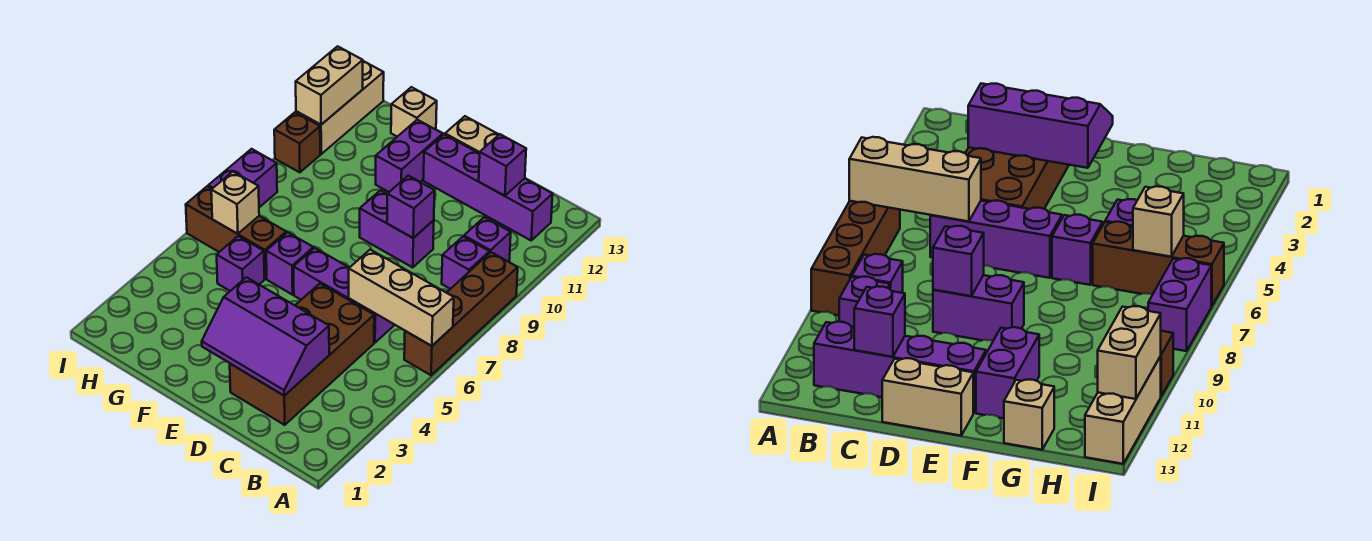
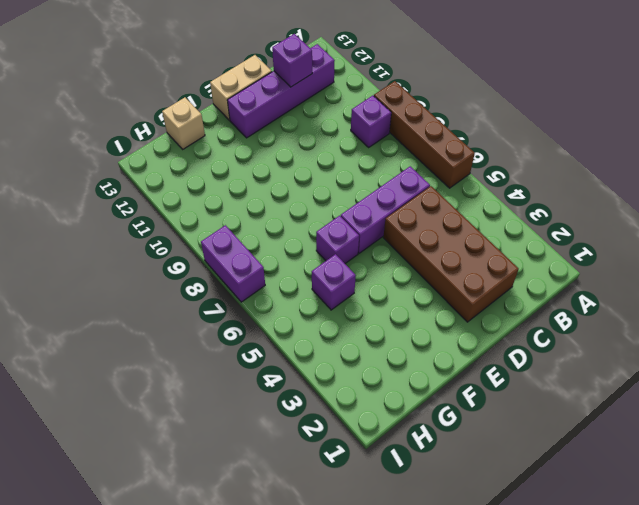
none -> purple brick B10 level 1
none -> purple brick D9:E9 level 1
none -> purple brick F11:F12 level 1

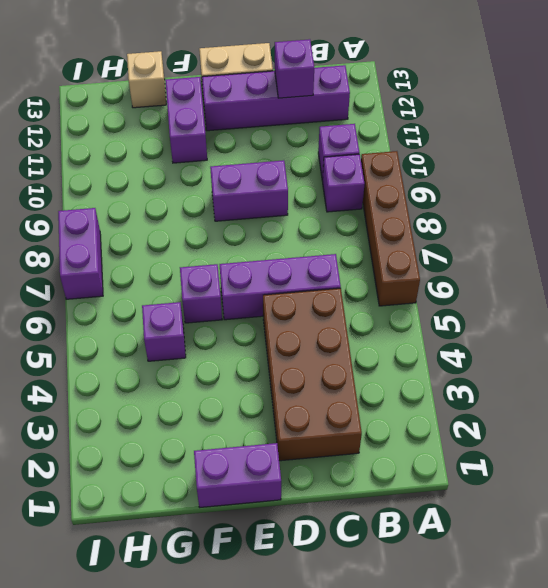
purple brick E1:F1 level 1 -> none
none -> brown brick G6:I6 level 1
none -> brown brick I10 level 1
none -> tan brick I11:I13 level 1

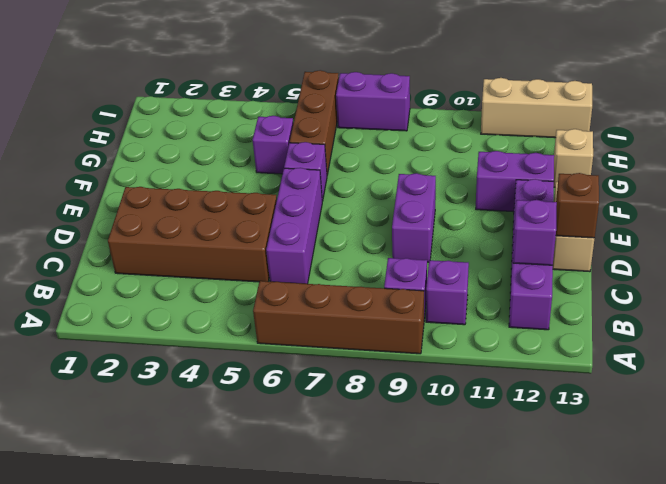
brown brick D13 level 2 -> brown brick I10 level 1
none -> tan brick A6:C6 level 2
none -> purple slope C2:E3 level 2 top 3
none -> purple brick D9 level 2

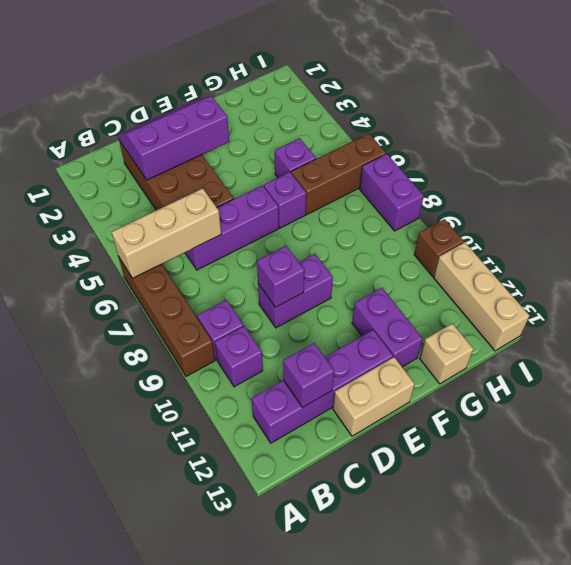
none -> tan brick H6 level 2
none -> tan brick I11:I12 level 2

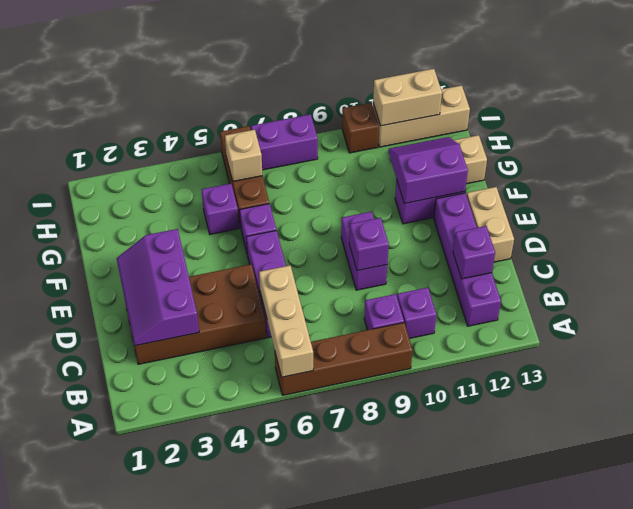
purple slope F11:G12 level 2 top F -> none

